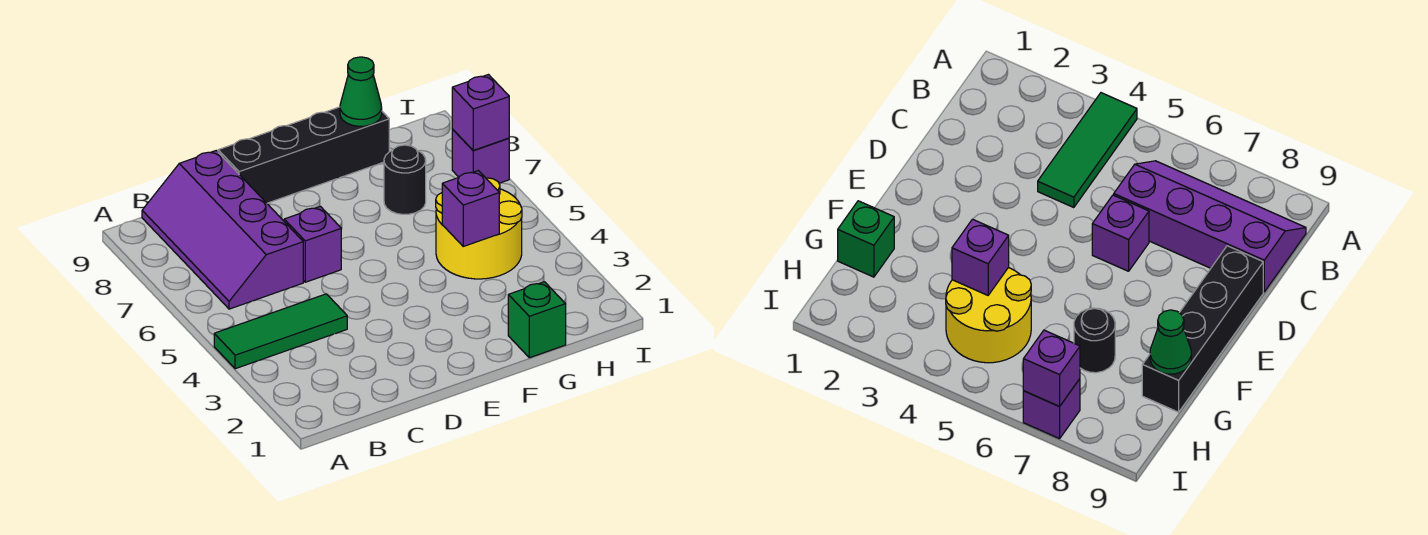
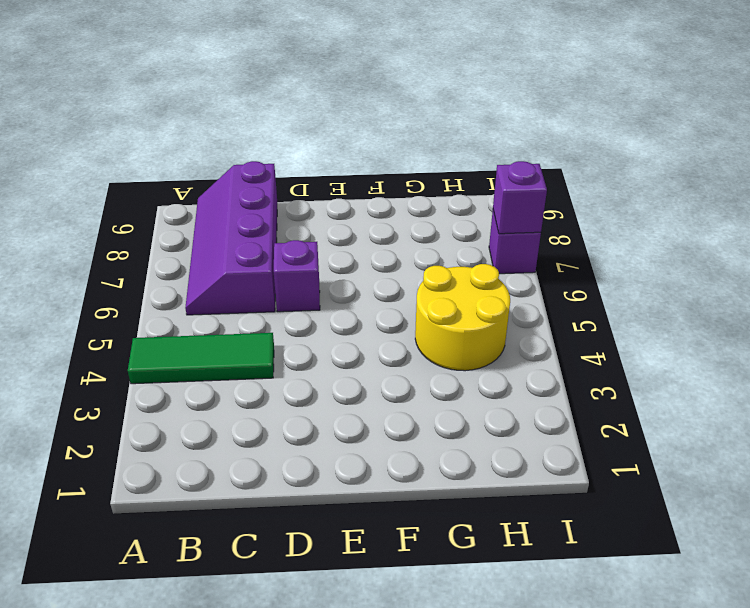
none -> black brick D9:G9 level 1
none -> green brick G1 level 1

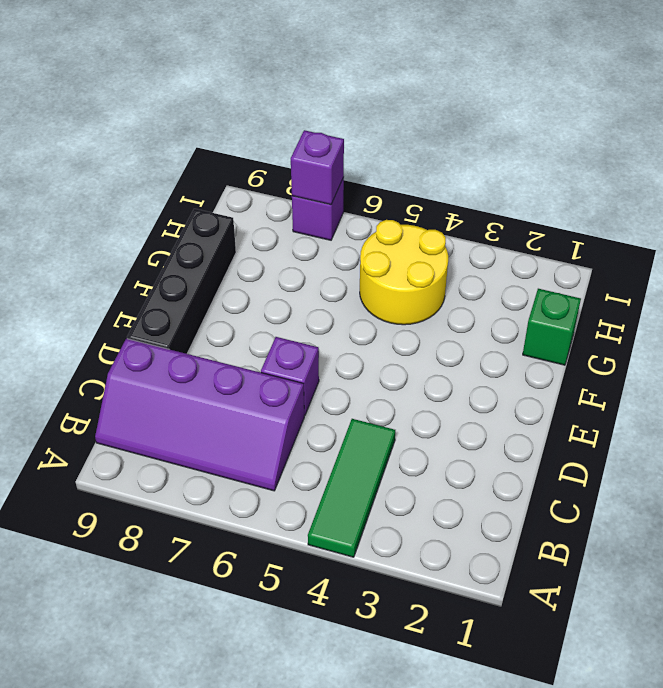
none -> black round brick G7 level 1
none -> purple brick G4 level 2

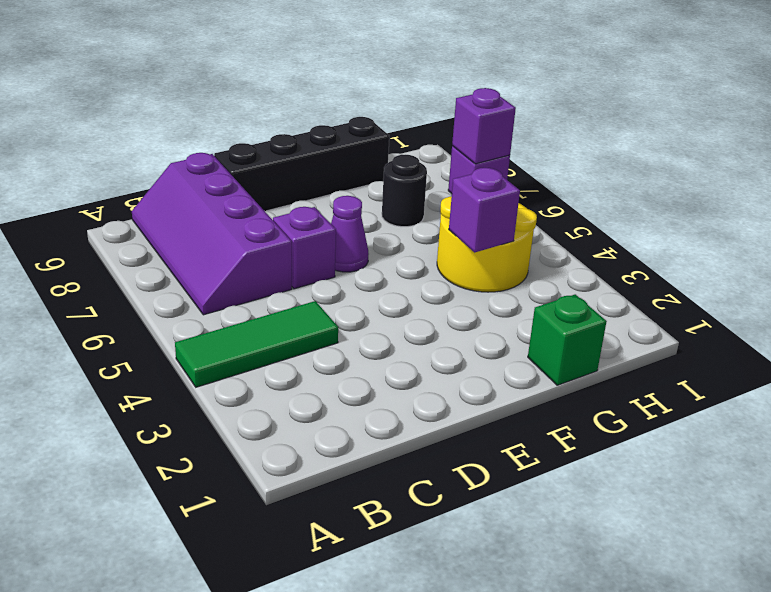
purple cone E6 level 1 -> none
none -> green cone G9 level 2

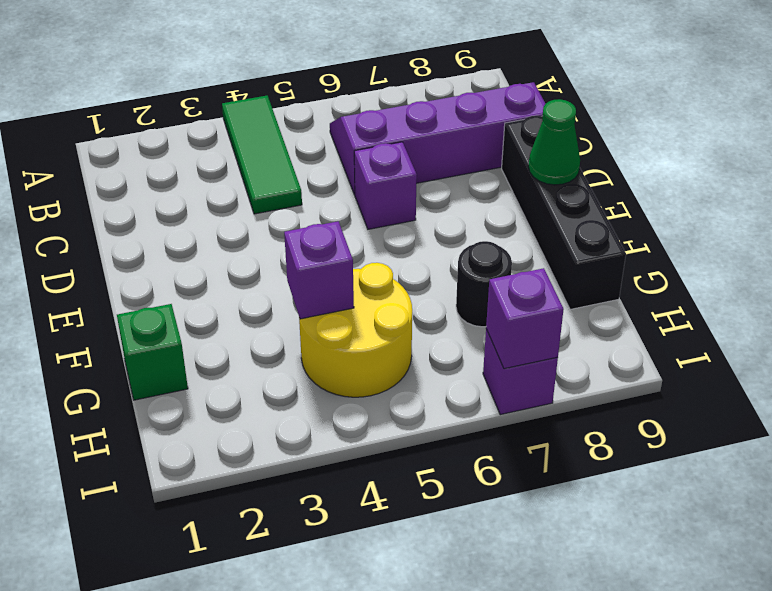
green cone E9 level 2 -> green cone G9 level 2

